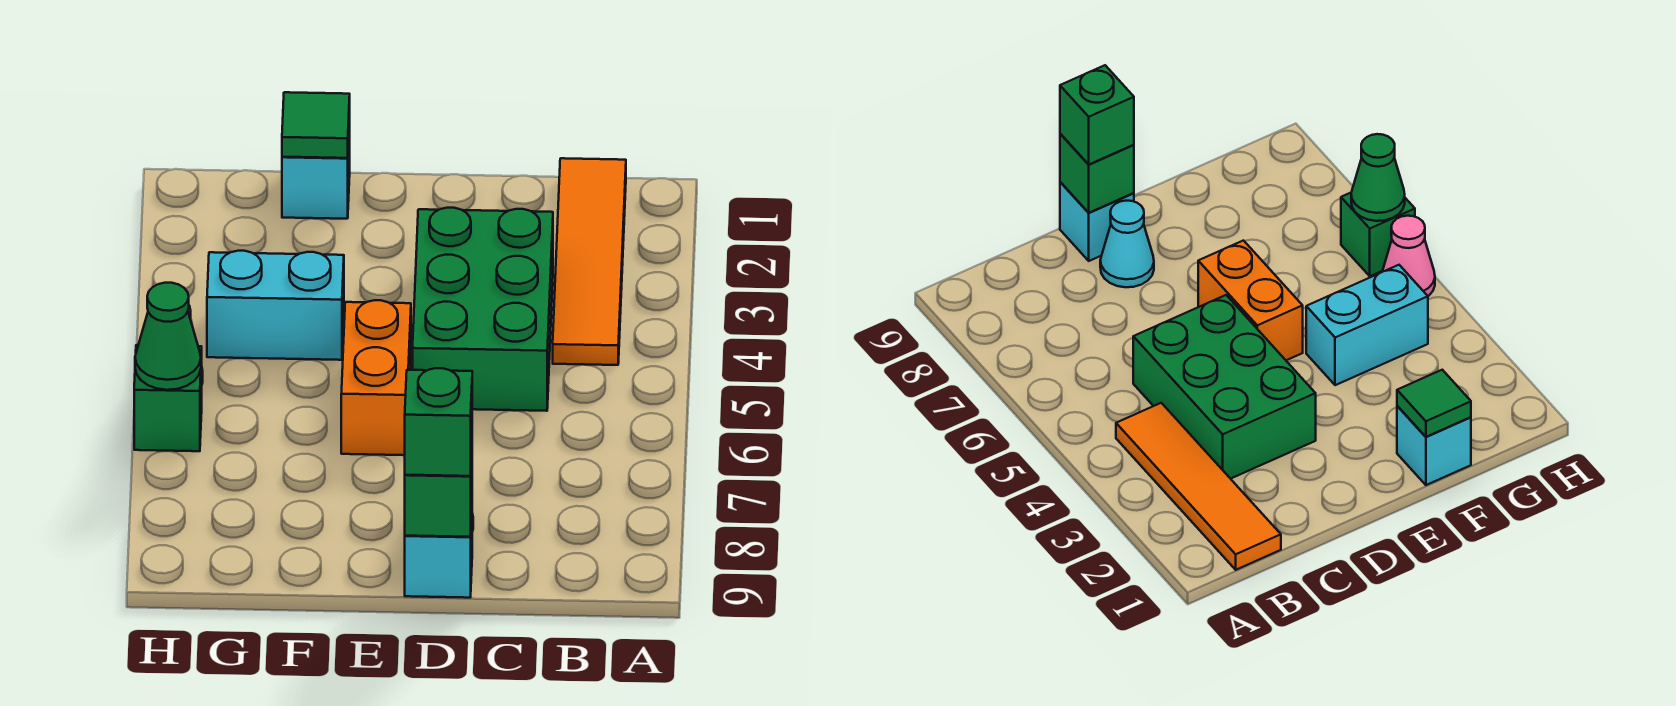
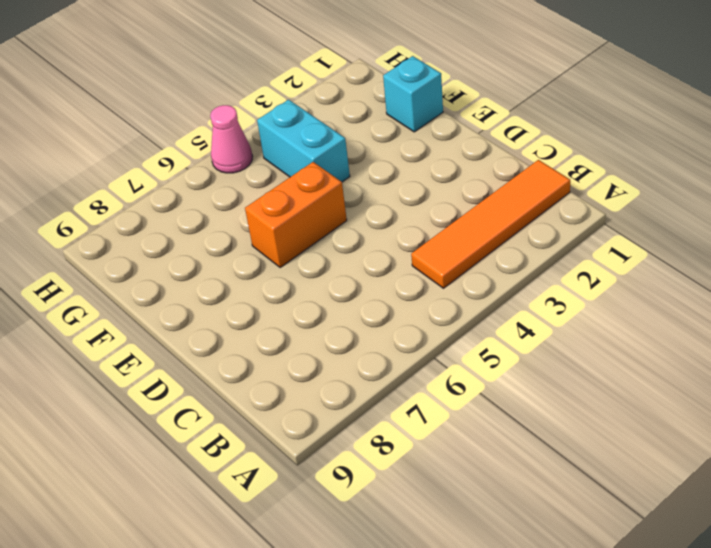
none -> green brick C3:D5 level 1
none -> cyan cone D8 level 1
none -> cyan brick D9 level 1

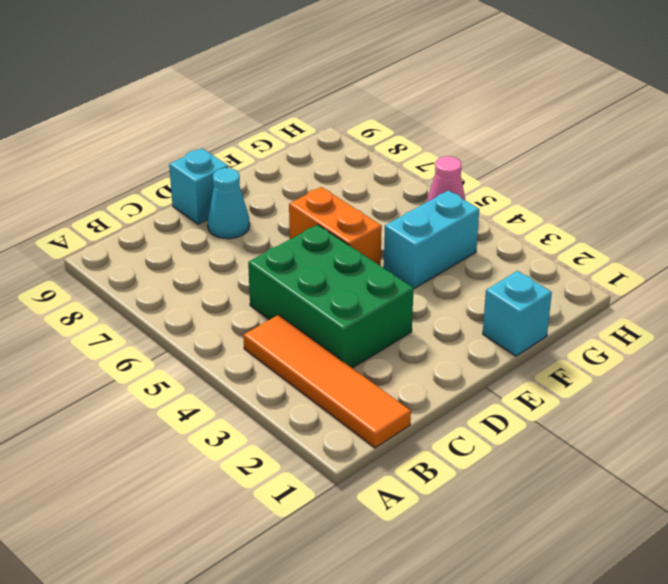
none -> green brick H6 level 1
none -> green brick D9 level 2
none -> green tile F1 level 2

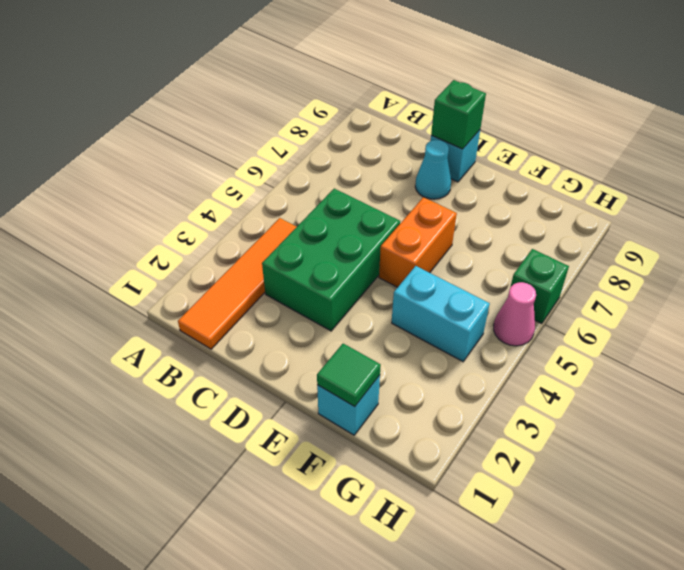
none -> green cone H6 level 2
none -> green brick D9 level 3

